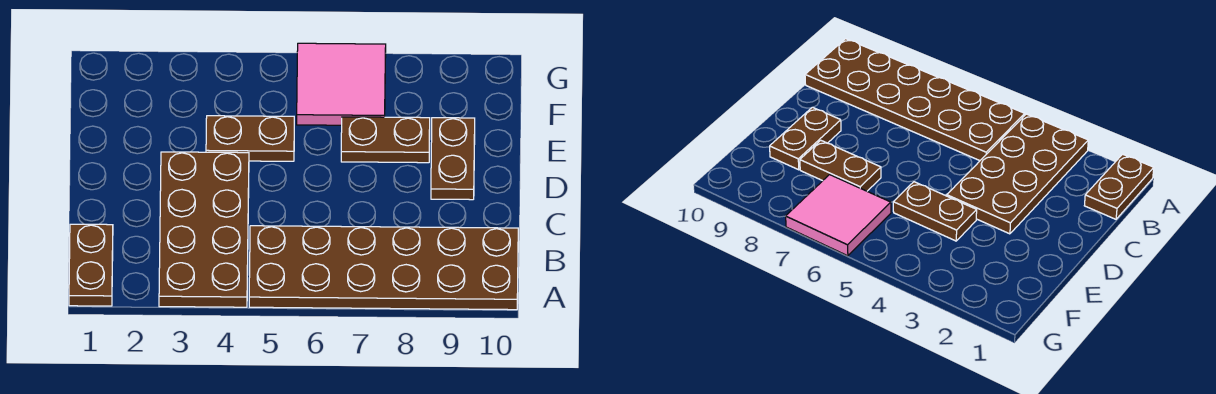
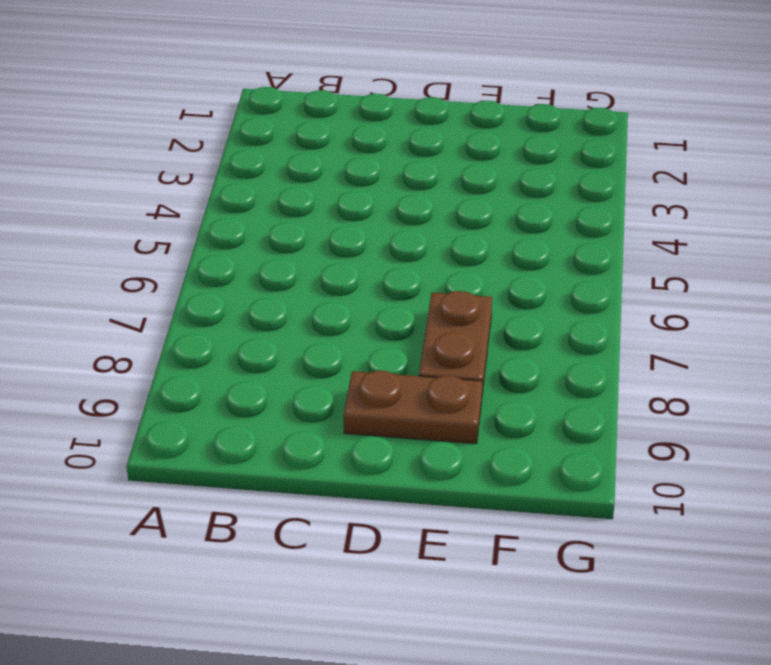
none -> brown plate A1:B1 level 1
none -> brown plate A3:D4 level 1

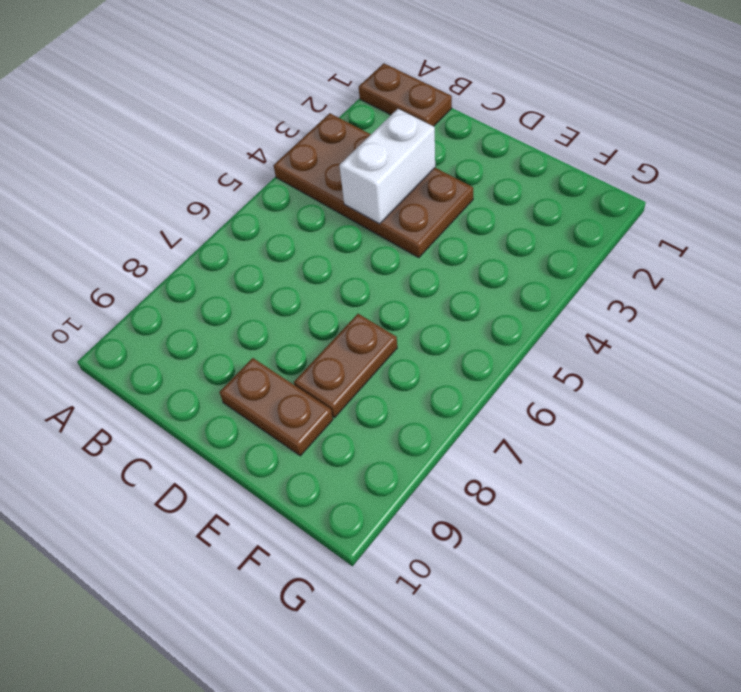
white brick C3:C4 level 2 -> none
none -> brown plate A5:B10 level 1
none -> brown plate E4:E5 level 1

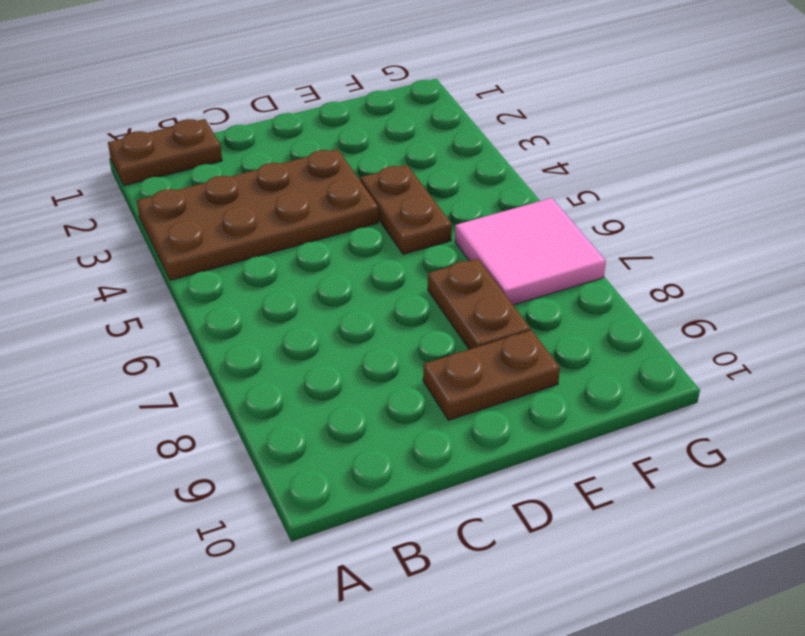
none -> brown plate A5:B10 level 1

